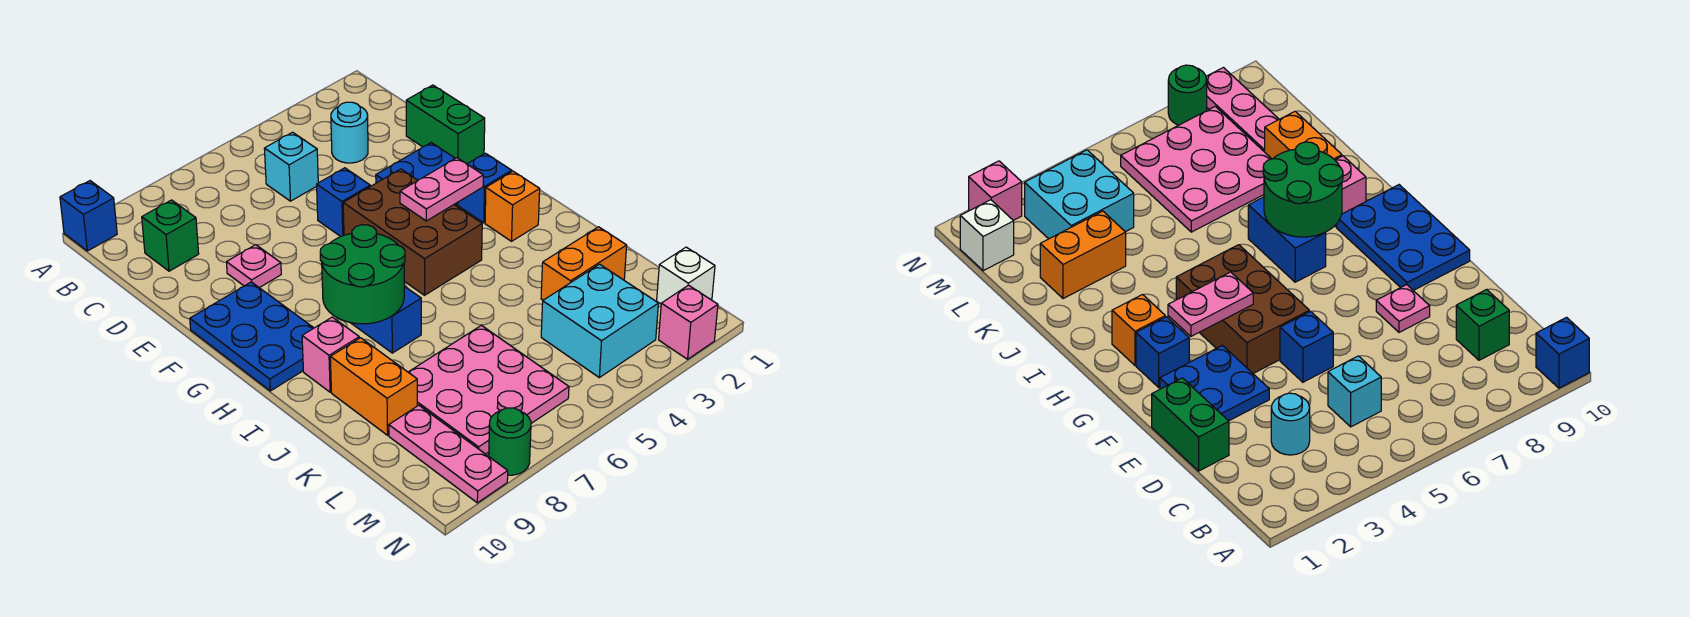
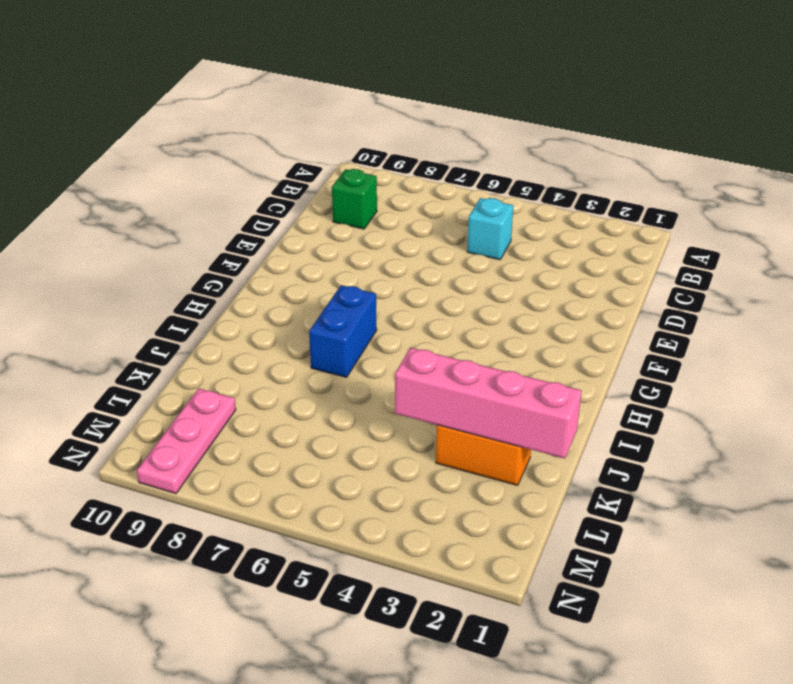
pink brick K1:K4 level 2 -> none
none -> blue brick A10 level 1
none -> cyan round brick C3 level 1
none -> green brick D1:E1 level 1

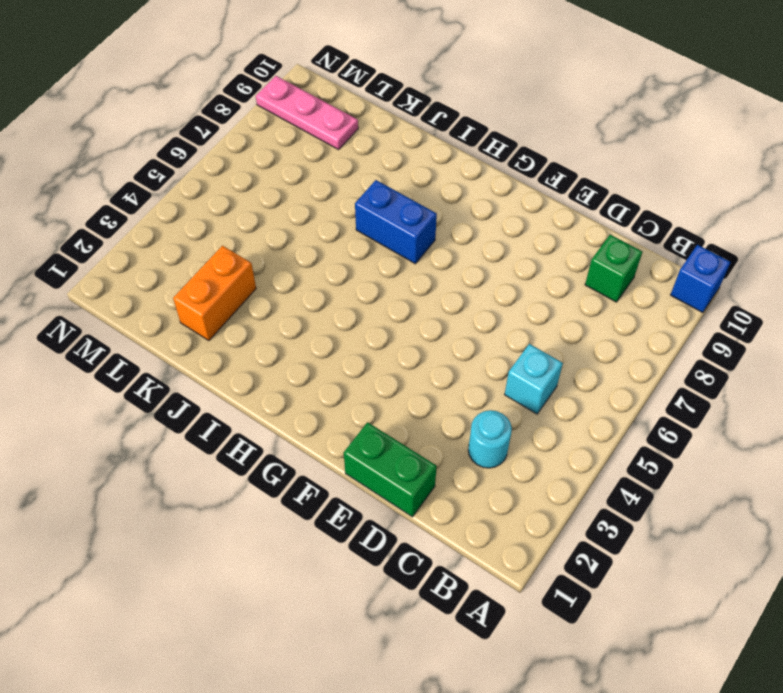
none -> blue plate E2:F3 level 1
none -> blue brick E5 level 1
none -> pink plate E8 level 1

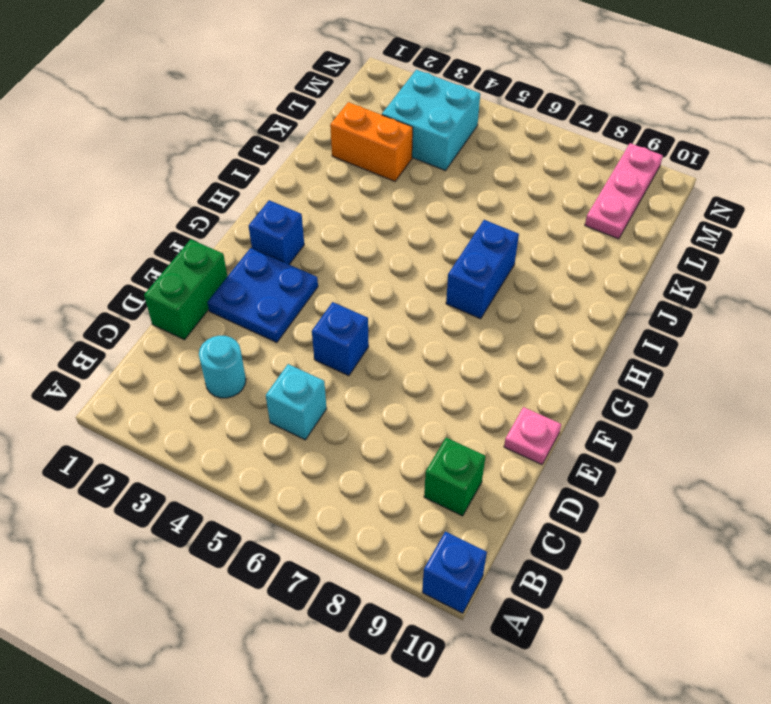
pink plate E10 level 1 -> pink plate E8 level 1
none -> brown brick F4:H5 level 1
none -> blue plate F9:H10 level 1
none -> orange brick H2 level 1

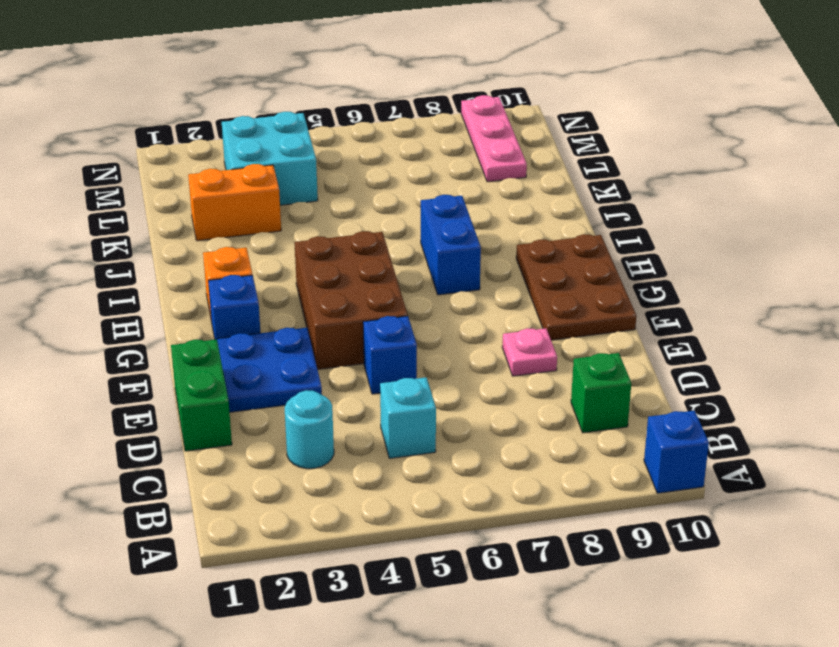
brown plate F9:H10 level 1 -> blue plate F9:H10 level 1
none -> pink brick I9 level 1
none -> orange brick J9:K9 level 1
none -> pink plate K6:M8 level 1

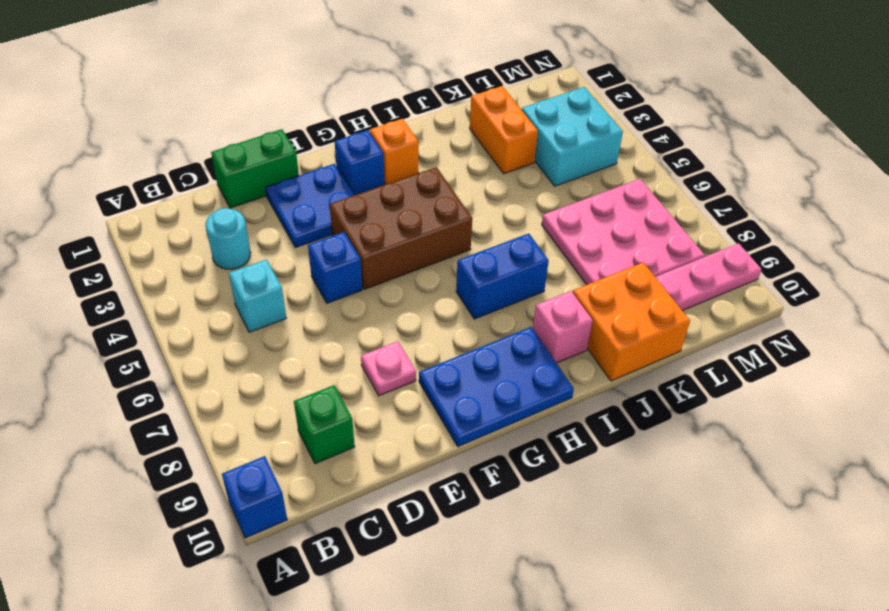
orange brick J9:K10 level 1 -> orange brick J9:K9 level 1
none -> white brick M1 level 1
none -> pink brick N2 level 1
none -> green round brick N8 level 1

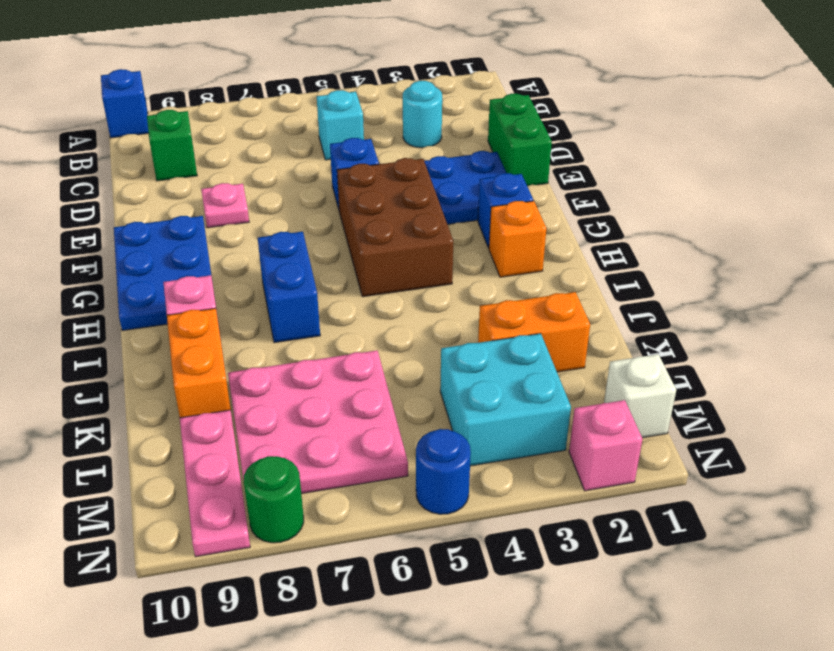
blue round brick N5 level 1 -> none
none -> pink plate G3:G4 level 2
none -> green round brick H7:I8 level 2

